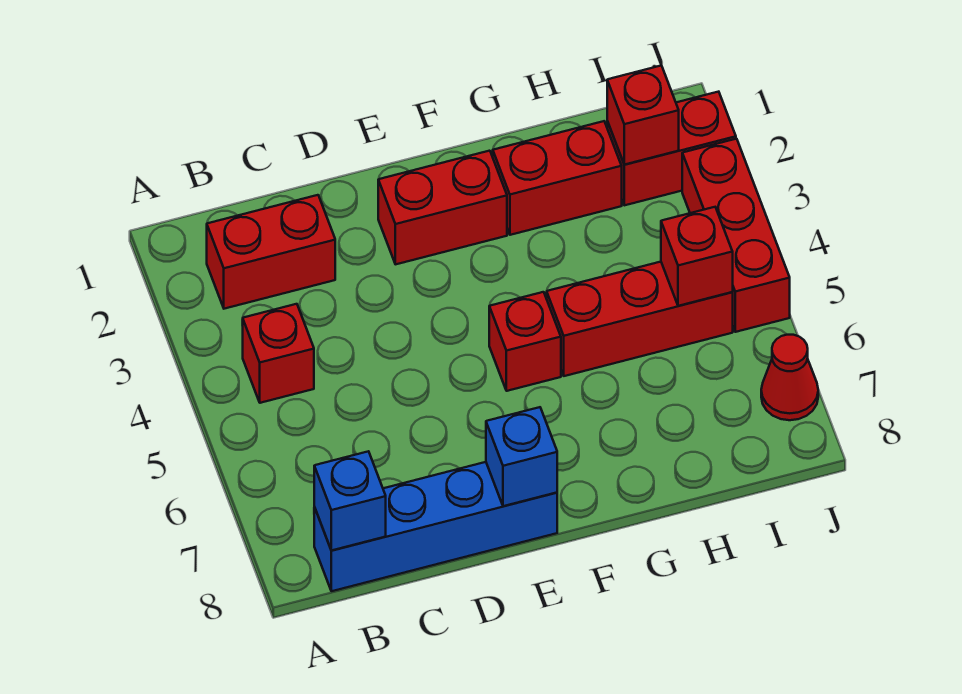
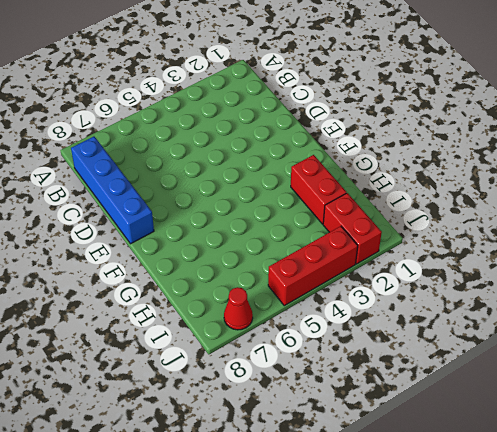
none -> red brick B2:C2 level 1
none -> red brick B4 level 1
none -> red brick E2:F2 level 1

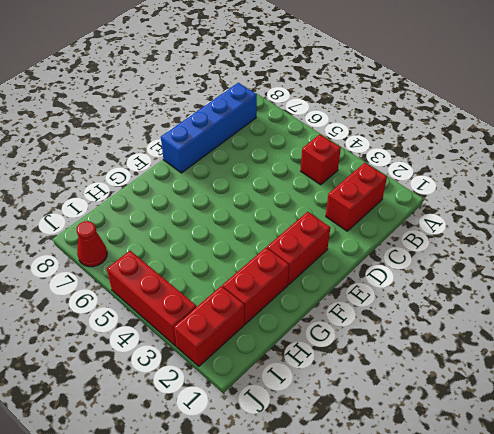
none -> red brick F5 level 1
none -> red brick G5:I5 level 1
none -> blue brick B8 level 2

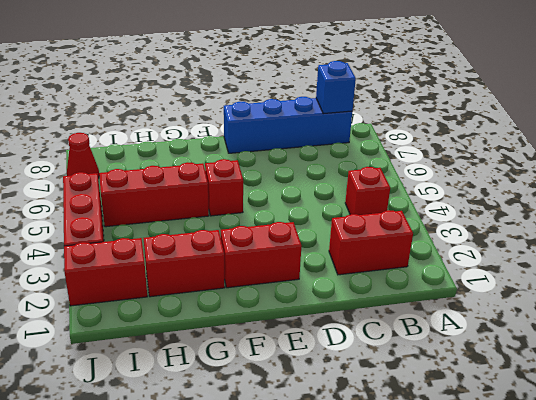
none -> blue brick E8 level 2
none -> red brick I2 level 2
none -> red brick I5 level 2

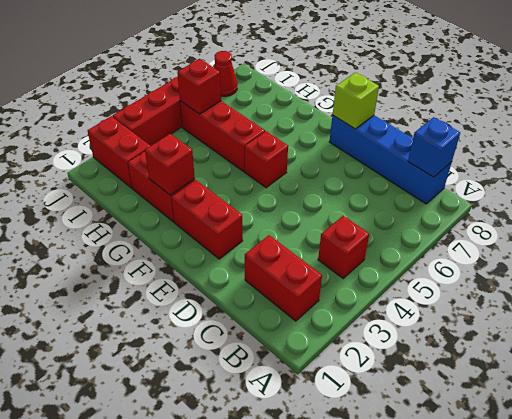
lime brick E8 level 2 -> blue brick E8 level 2
red brick G2 level 2 -> red brick I2 level 2

